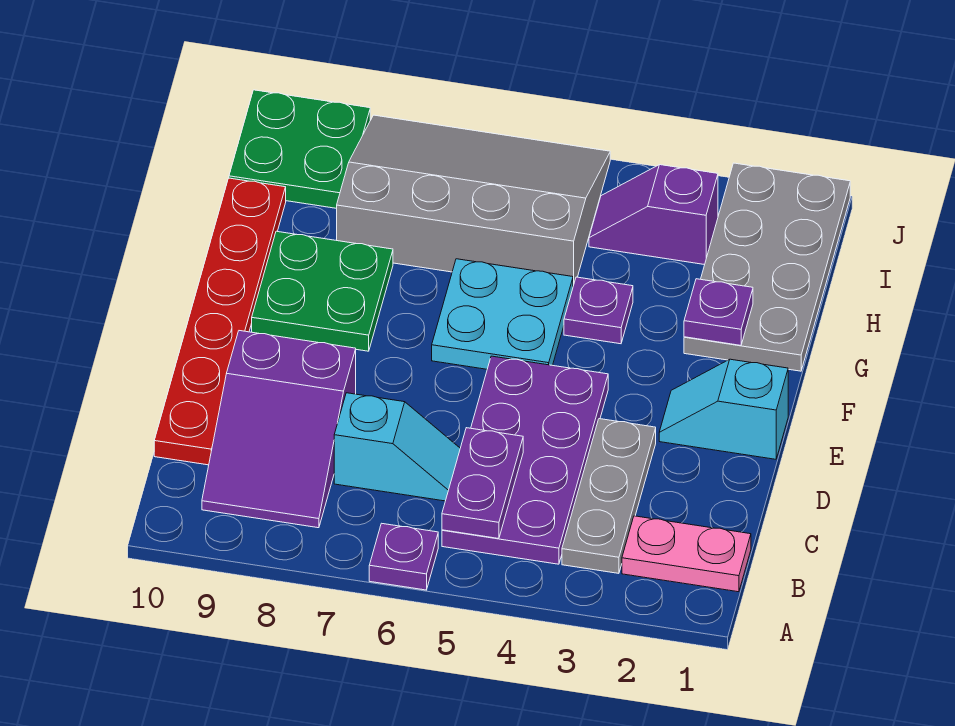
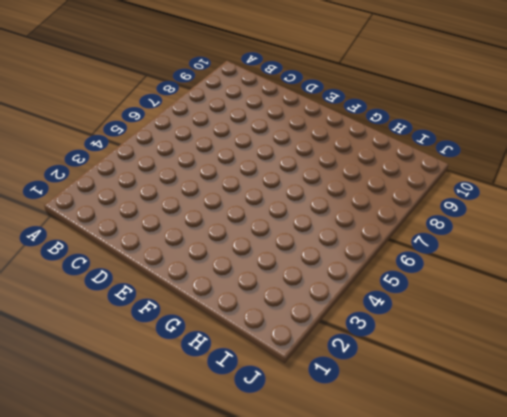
none -> purple plate A6 level 1
none -> pink plate B1:B2 level 1
none -> grey plate B3:D3 level 1

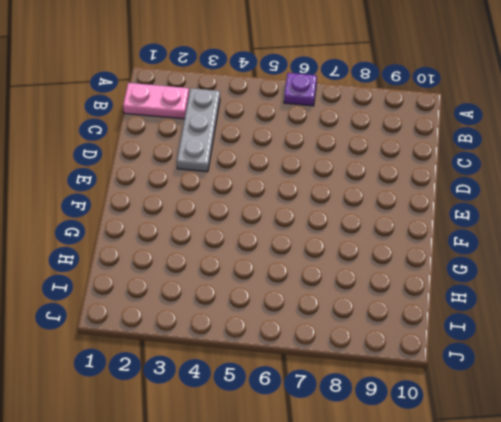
none -> purple plate B4:E5 level 1
none -> purple slope B8:D9 level 1 top D
none -> cyan slope C6:C7 level 1 top 7

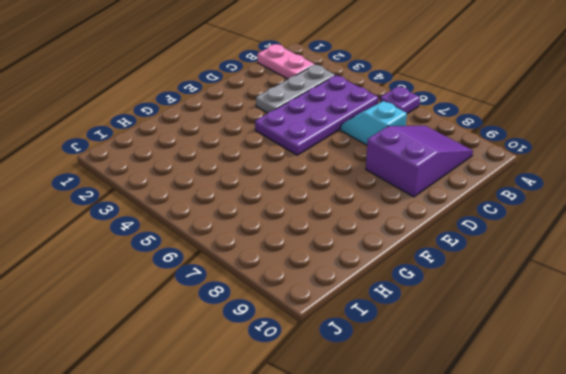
none -> red plate C10:H10 level 1
none -> cyan slope E1:E2 level 1 top 1
none -> cyan plate F5:G6 level 1

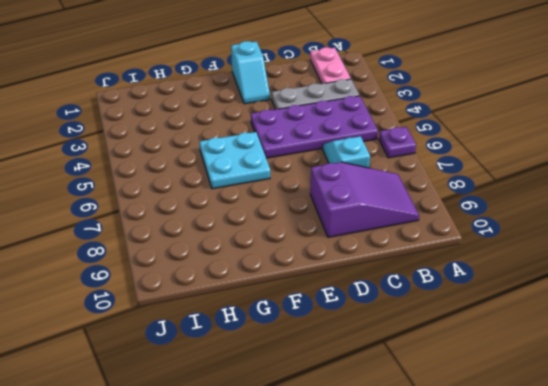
none -> red plate C10:H10 level 1
none -> green plate F8:G9 level 1
none -> grey plate G1:J2 level 1

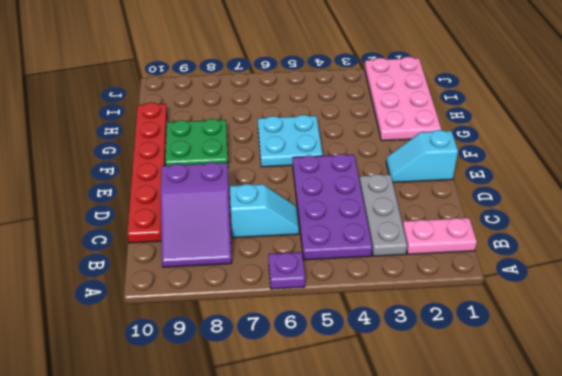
pink plate G1:J2 level 1 -> grey plate G1:J2 level 1
none -> purple plate G4 level 1
none -> grey slope H5:J8 level 1 top H
none -> purple slope I3:I4 level 1 top 3

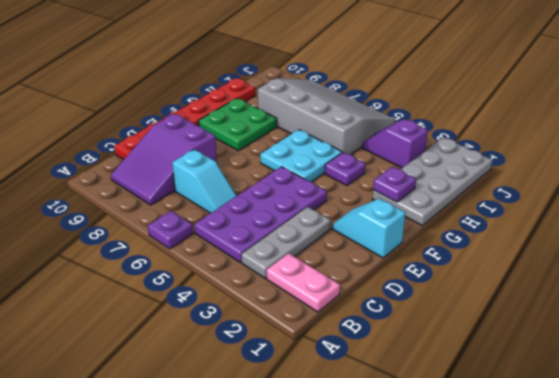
none -> green plate I9:J10 level 1
none -> purple plate B5:C5 level 2

